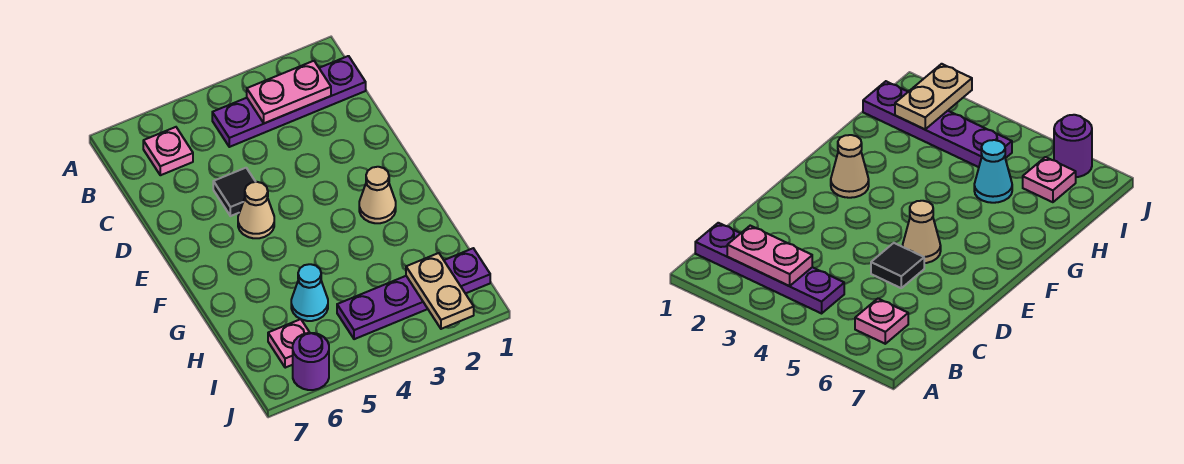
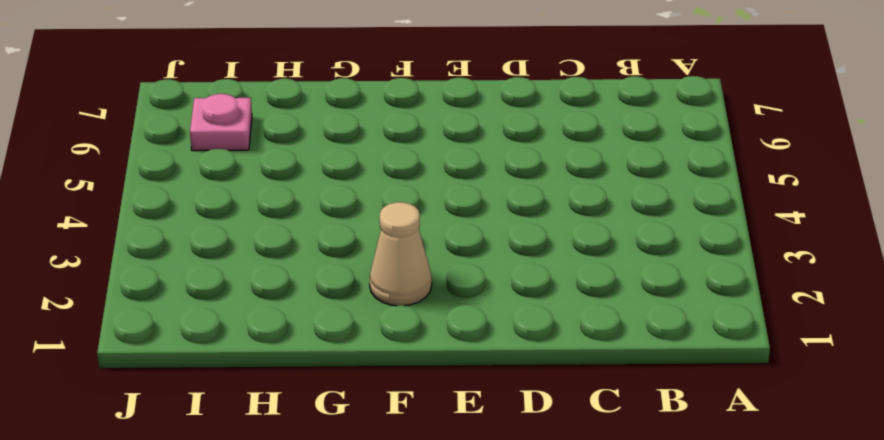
none -> purple plate B1:B4 level 1
none -> pink plate B6 level 1

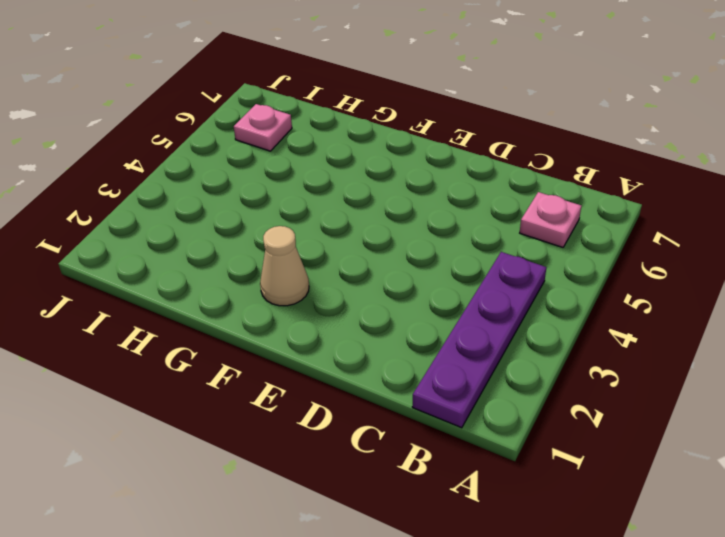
none -> black tile D5 level 1
none -> tan cone E5 level 1

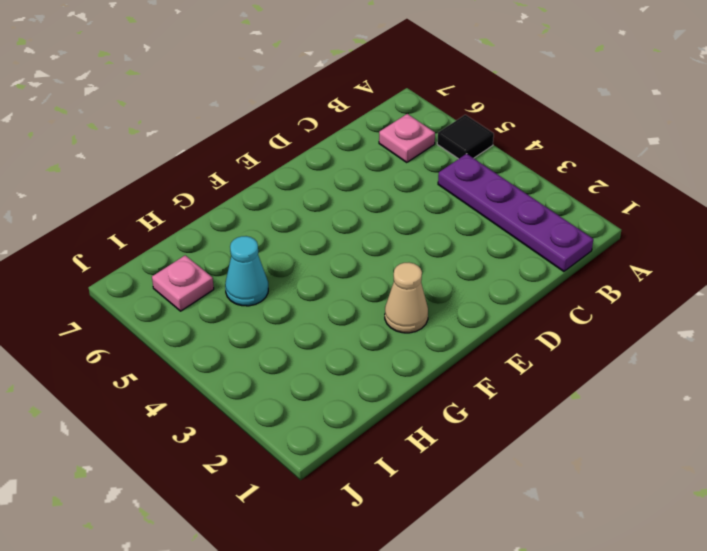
black tile A5 level 1 -> black tile D5 level 1
none -> tan cone E5 level 1
none -> purple plate I1:I4 level 1

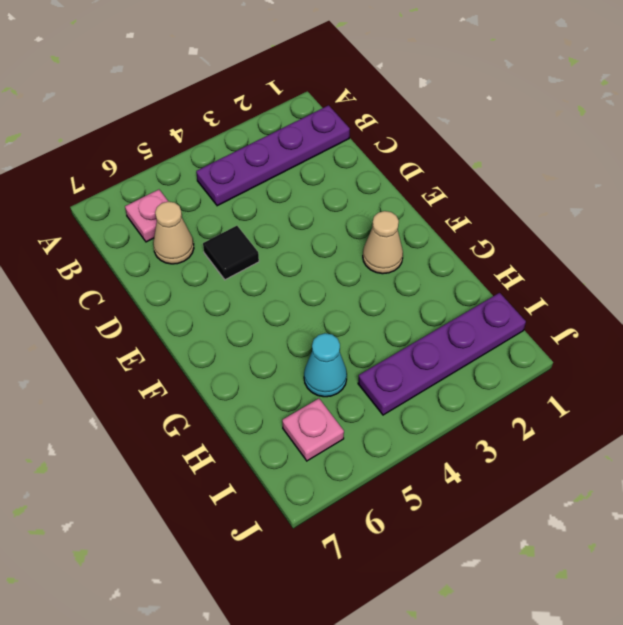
tan cone C6 level 1 -> tan cone E5 level 1
none -> purple round brick J6 level 1
none -> pink plate B2:B3 level 2

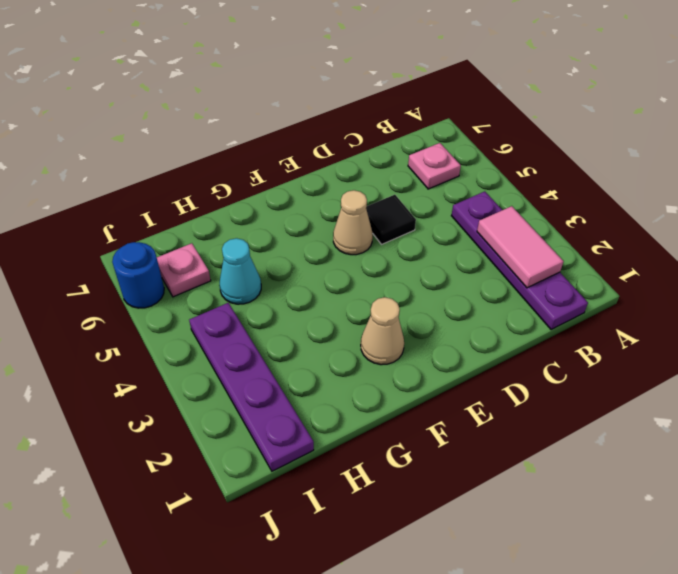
pink tile B2:B3 level 2 -> pink plate B2:B3 level 2
blue round brick J6 level 1 -> purple round brick J6 level 1
none -> tan plate I2:J2 level 2

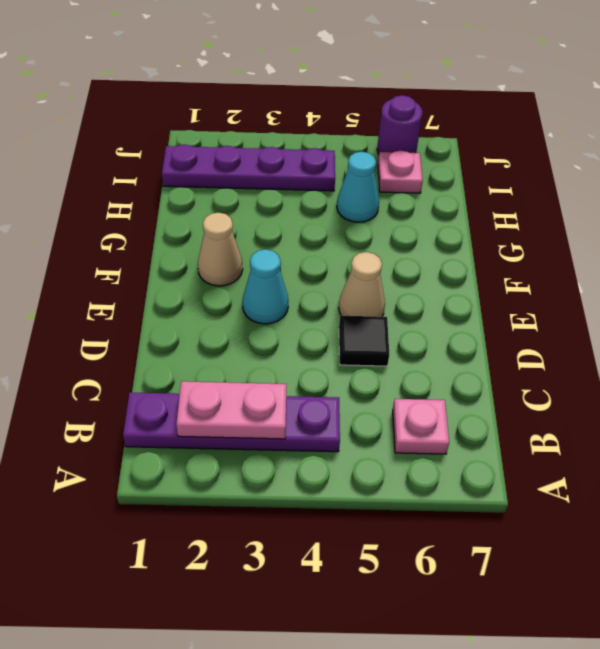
cyan cone E3 level 1 -> none
none -> tan plate I2:J2 level 2

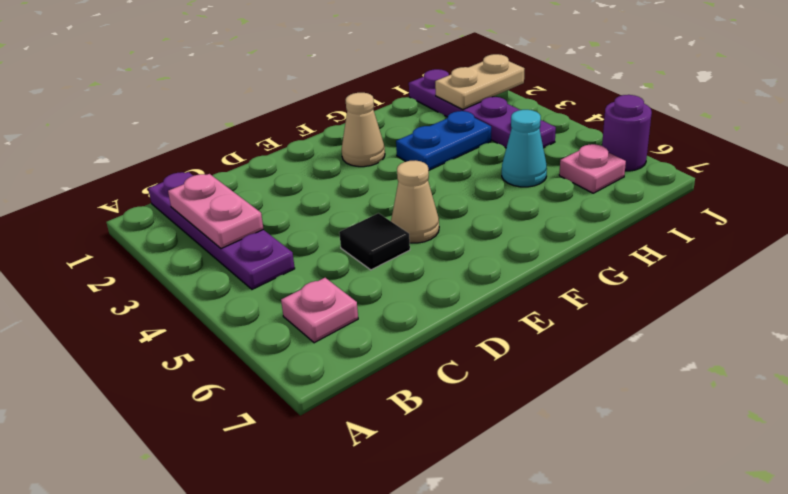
blue plate G3:H3 level 1 -> none

